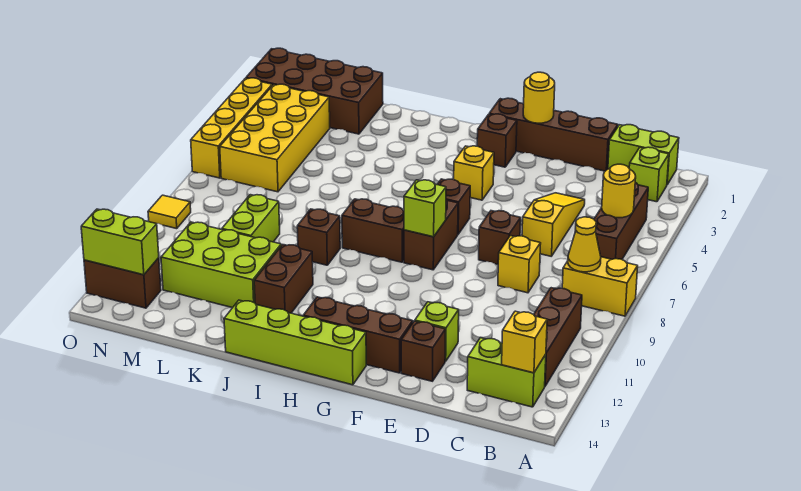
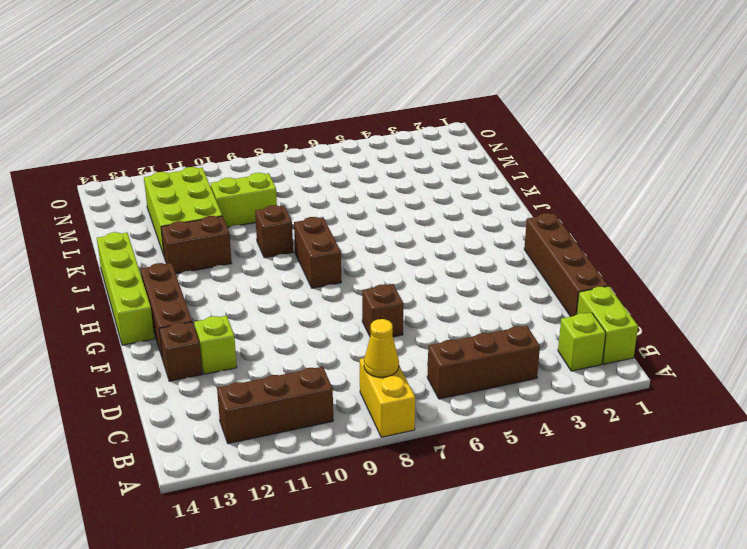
none -> lime brick B13:C13 level 1
none -> yellow slope D4:D6 level 1 top 6
none -> yellow brick D8 level 1
none -> brown brick G2 level 1

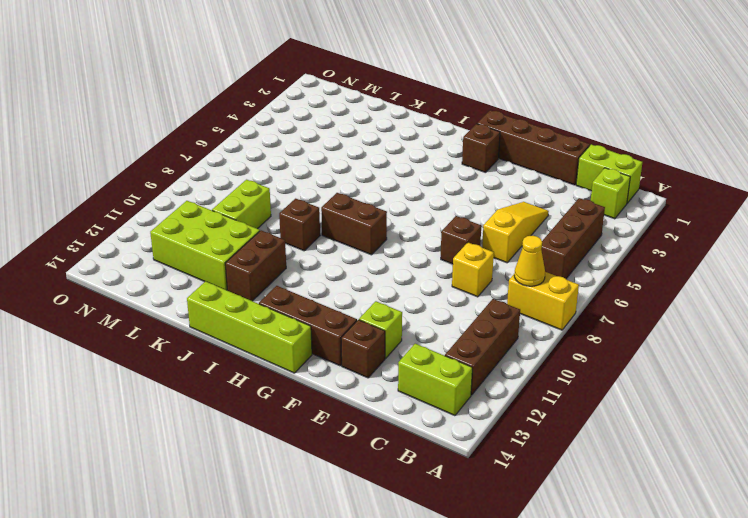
none -> yellow brick G4 level 1
none -> brown brick G6 level 1
none -> brown brick G7:G8 level 1
none -> brown brick L1:O2 level 1

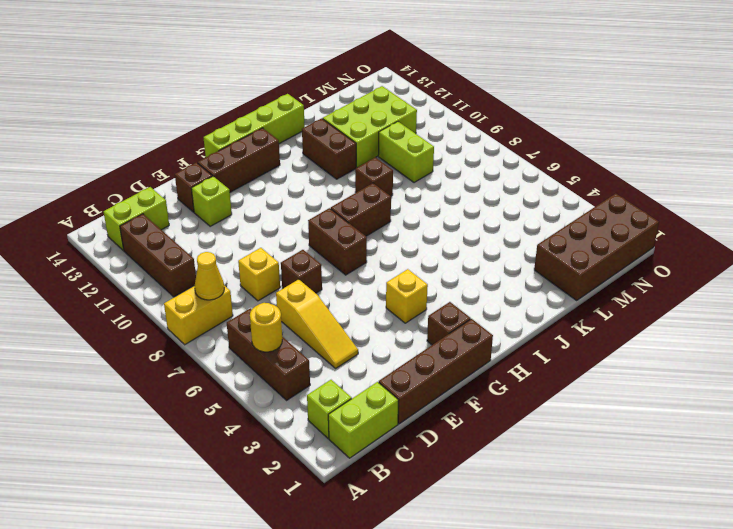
none -> brown brick G6 level 1
none -> yellow brick M3:N6 level 1
none -> brown brick N13:O13 level 1
none -> yellow brick O3:O6 level 1

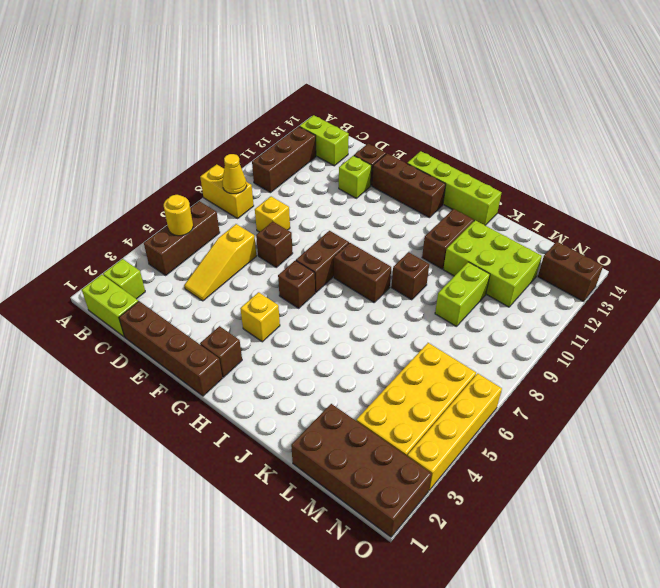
none -> yellow tile O9 level 1
none -> yellow brick B13 level 2
none -> yellow round brick F1 level 2
none -> lime brick G8 level 2

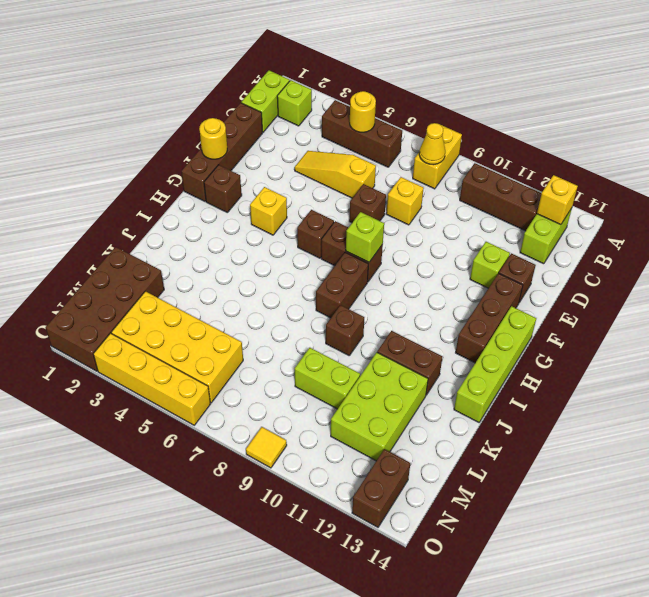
none -> lime brick N13:O13 level 2

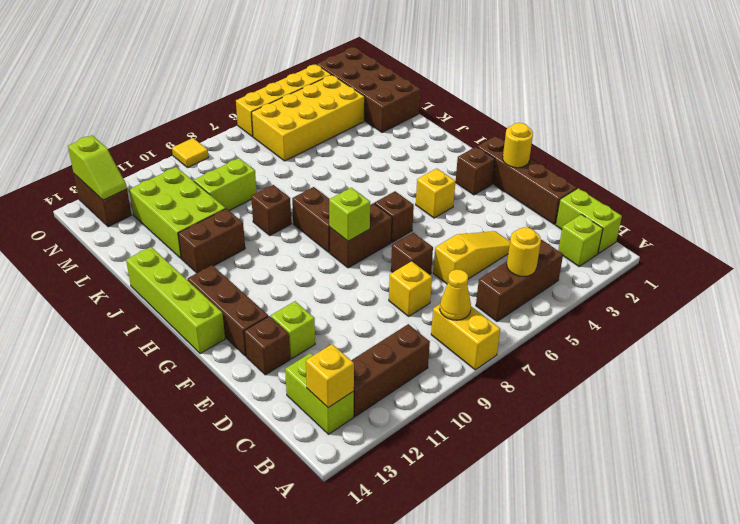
lime slope N13:O13 level 2 top O -> lime brick N13:O13 level 2

